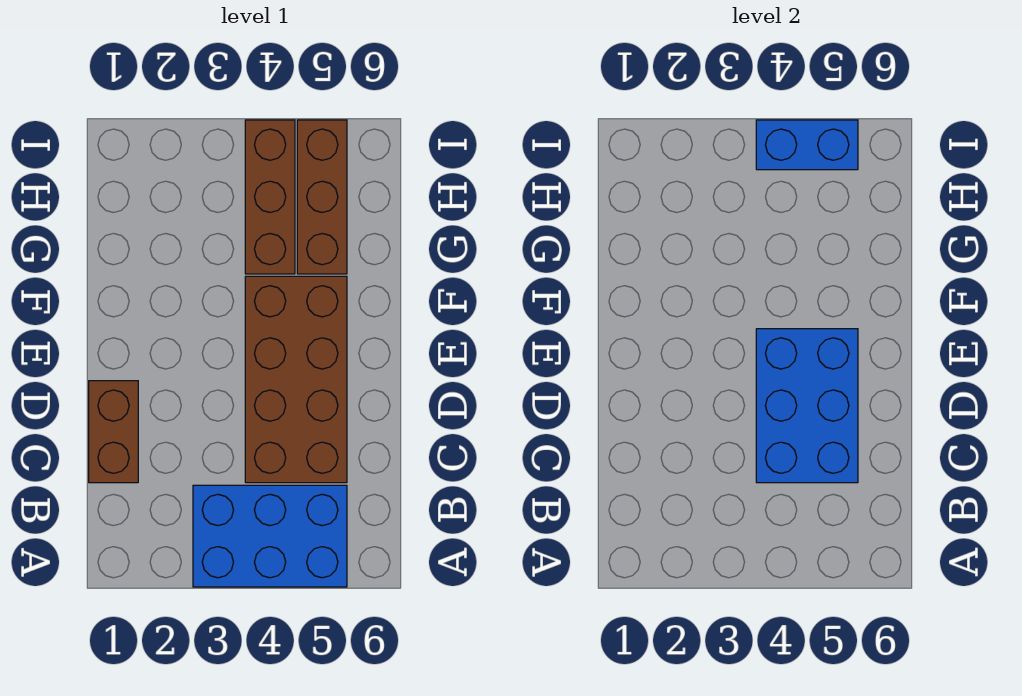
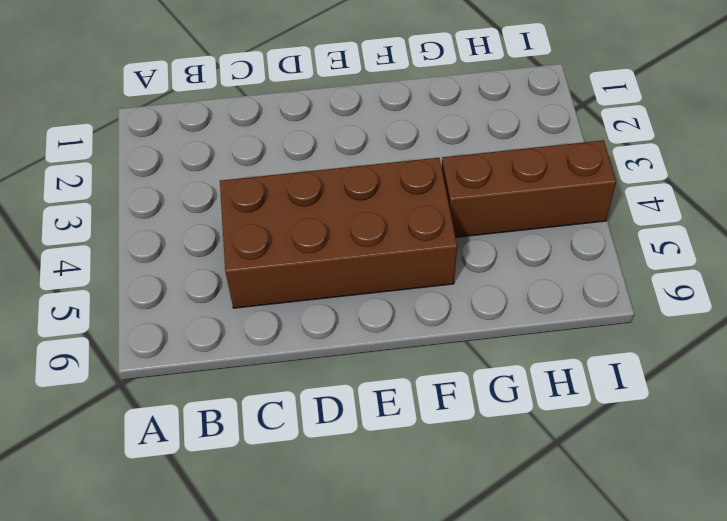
none -> blue brick A3:B5 level 1
none -> brown brick C1:D1 level 1

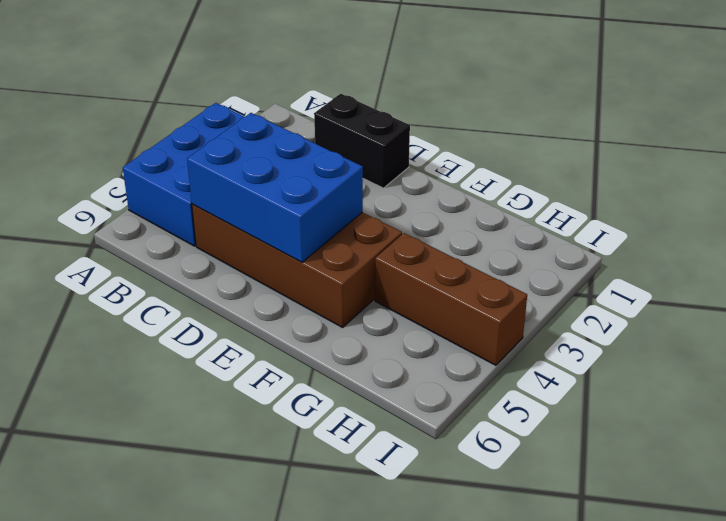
black brick C1:D1 level 1 -> brown brick C1:D1 level 1
none -> brown brick G5:I5 level 1
none -> blue brick I4:I5 level 2

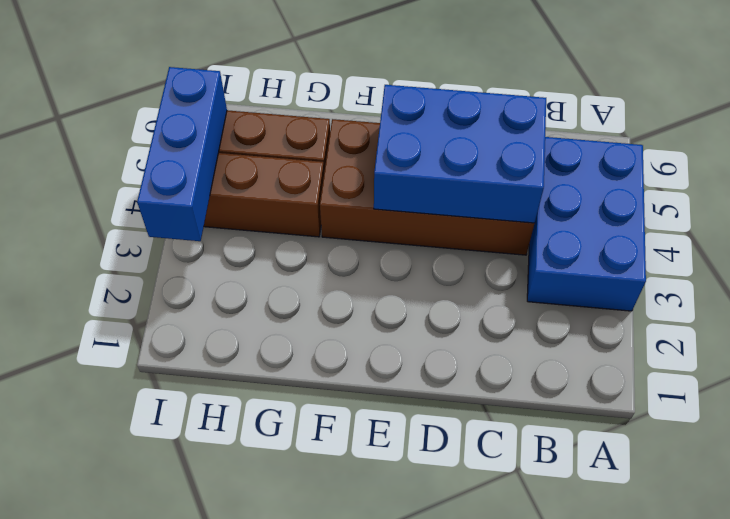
blue brick I3:I5 level 2 -> blue brick I4:I5 level 2
none -> brown brick C1:D1 level 1

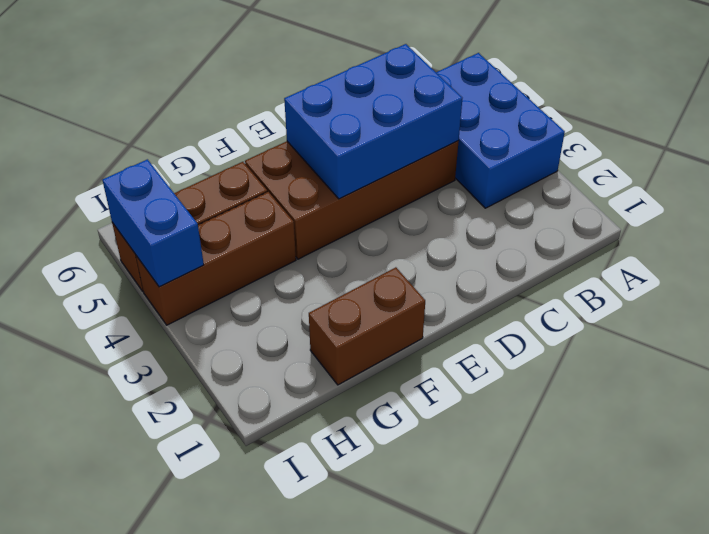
brown brick F1:G1 level 1 -> brown brick C1:D1 level 1

